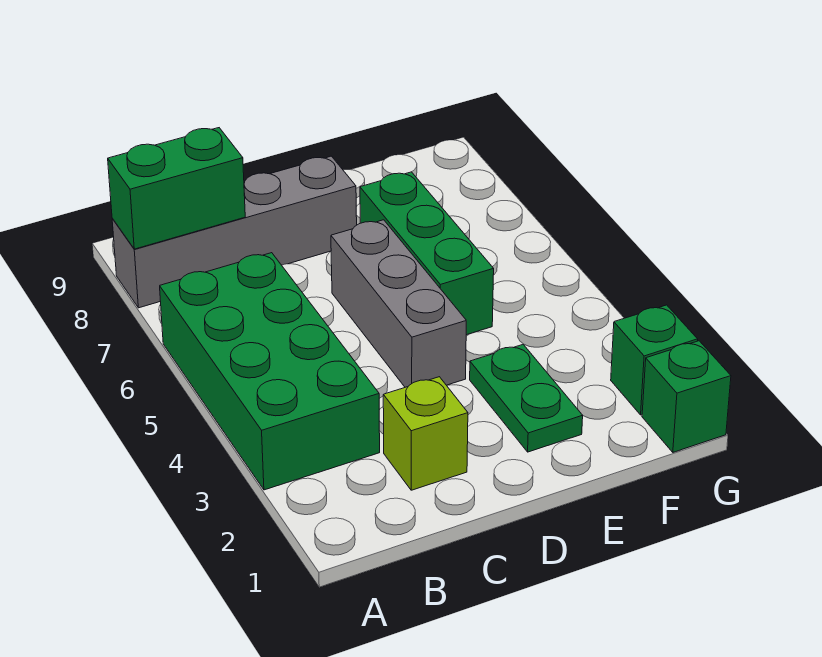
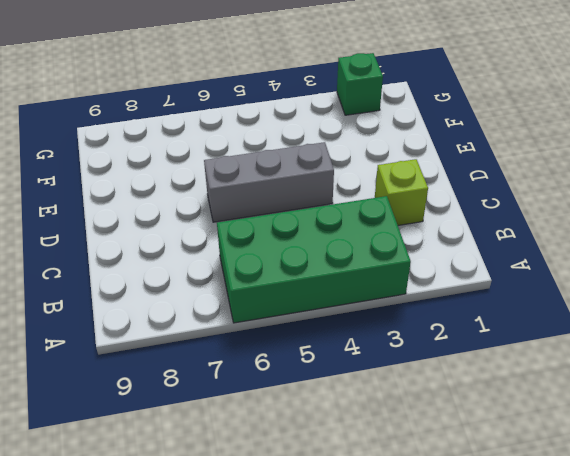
none -> grey brick A8:D8 level 1
none -> green plate E2:E3 level 1

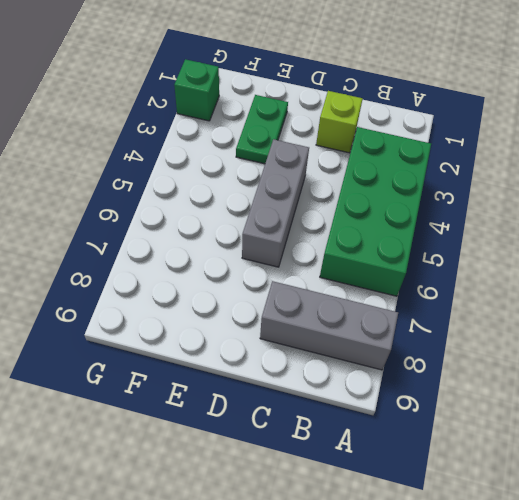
grey brick A8:C8 level 1 -> grey brick A8:D8 level 1
none -> green brick E5:E7 level 1
none -> green brick G1 level 1

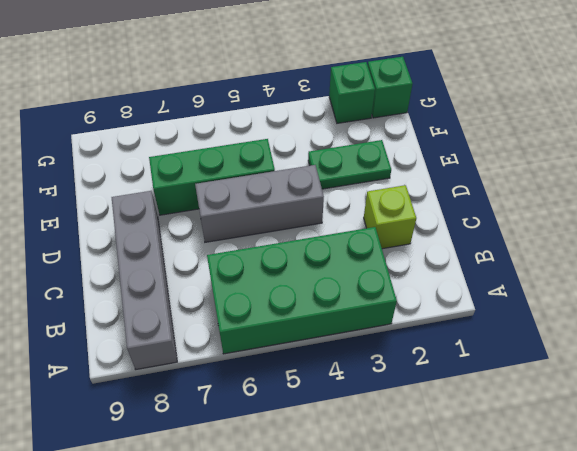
none -> green brick A8:B8 level 2

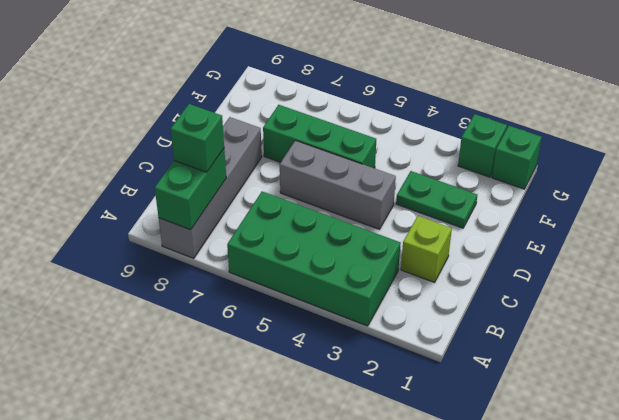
green brick B8 level 3 -> none

